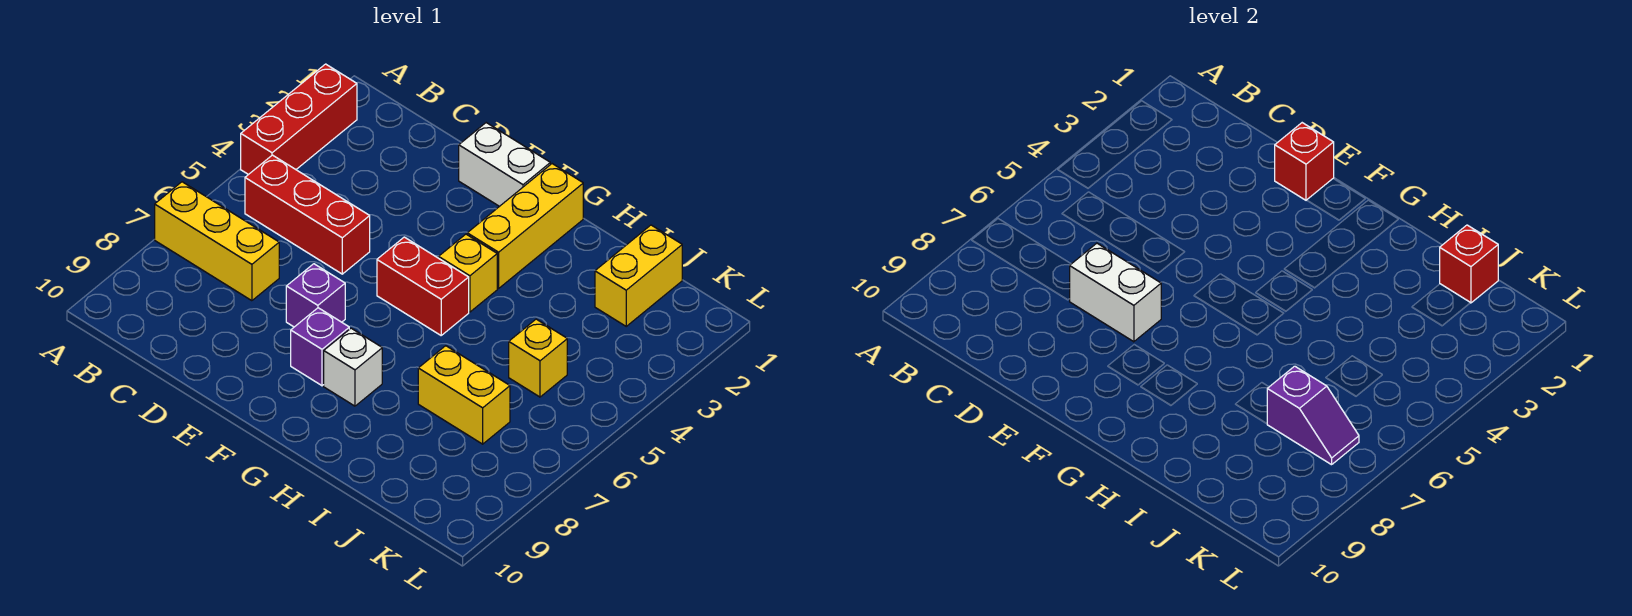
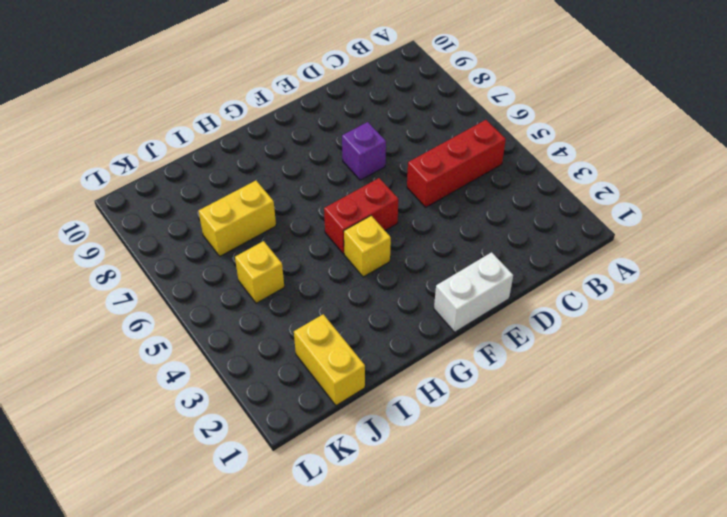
none -> red brick A2:A4 level 1
none -> yellow brick A7:C7 level 1
none -> purple brick F8 level 1

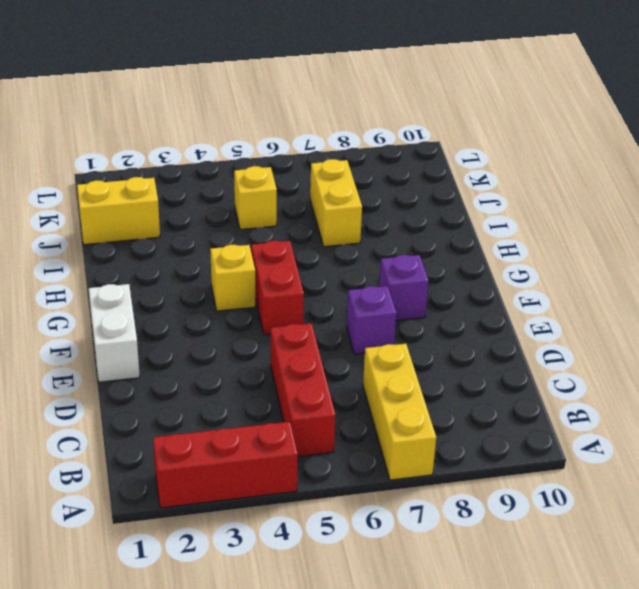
none -> yellow brick G1:G3 level 1
none -> white brick G8 level 1
none -> white brick D7:E7 level 2

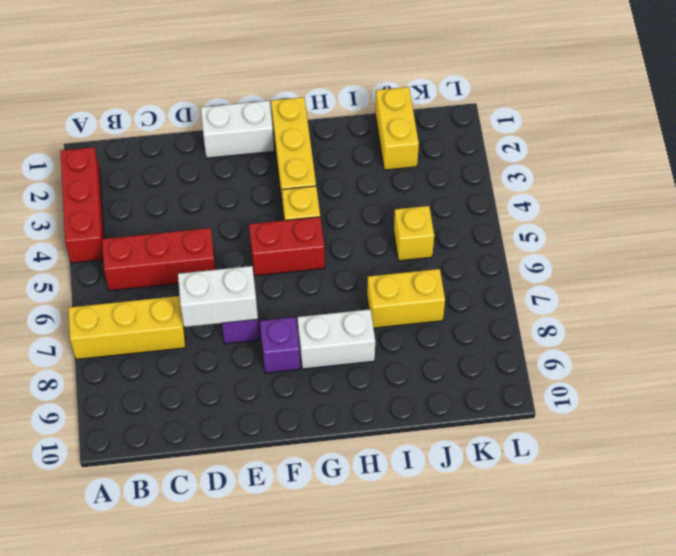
white brick G8:H8 level 1 -> white brick G8 level 1
none -> red brick E1 level 2
none -> red brick J1 level 2
none -> purple slope J7:K7 level 2 top J

